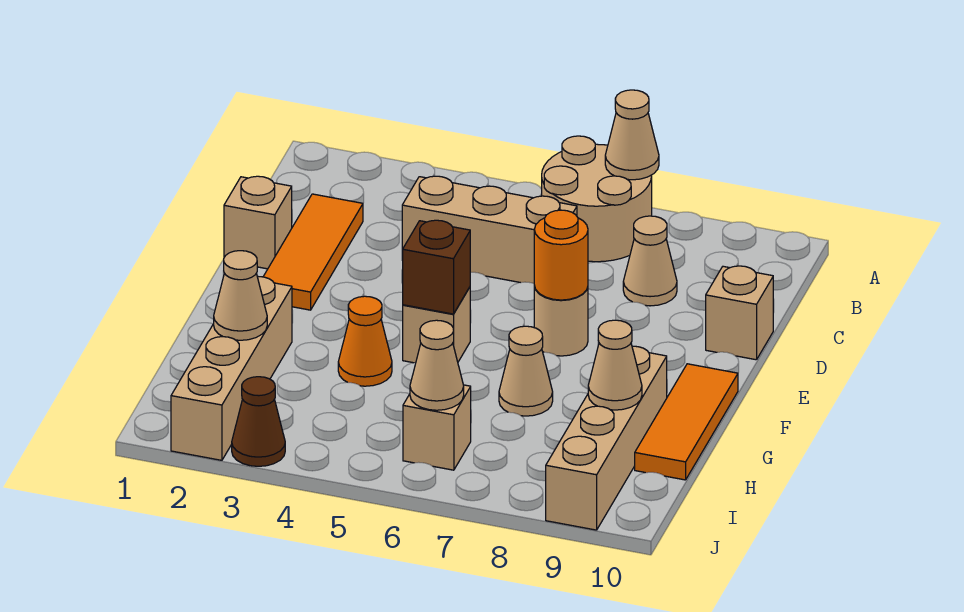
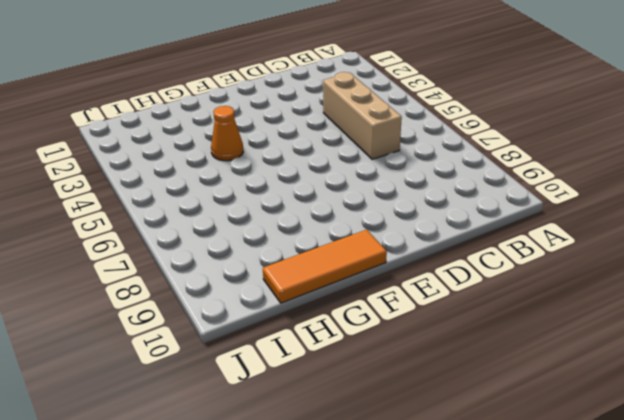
none -> tan round brick A6:B7 level 1
none -> orange tile C2:E2 level 1
none -> tan cone C8 level 1

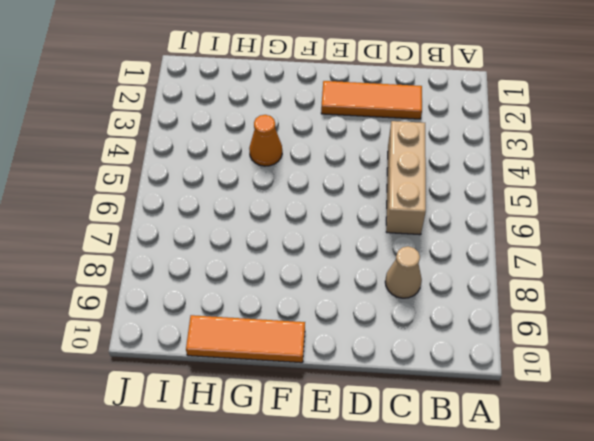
none -> tan round brick A6:B7 level 1
none -> tan brick D1 level 1
none -> tan brick D10 level 1

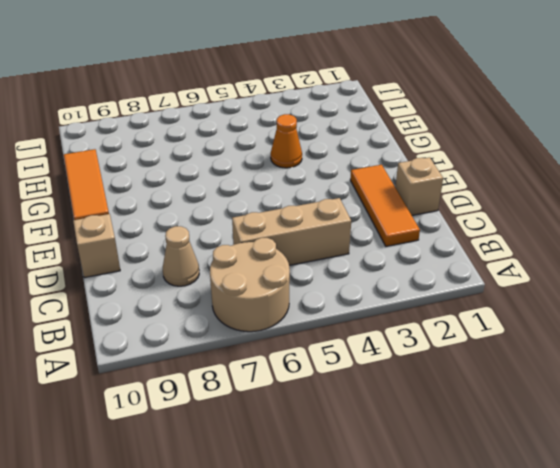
none -> tan round brick E7 level 1
none -> tan brick F5 level 1
none -> tan brick G2:J2 level 1

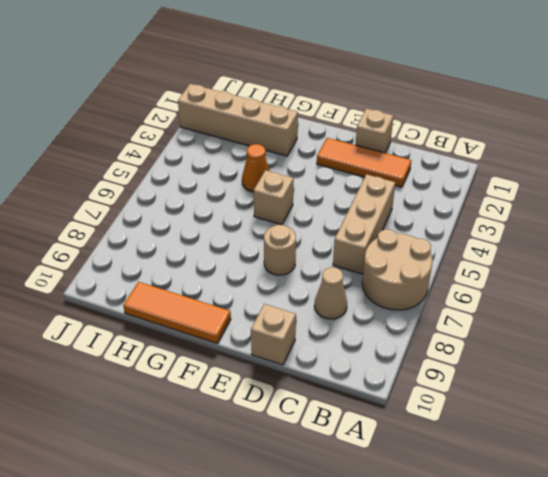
none -> tan cone G7 level 1
none -> tan brick G9:J9 level 1
none -> tan brick I6 level 1

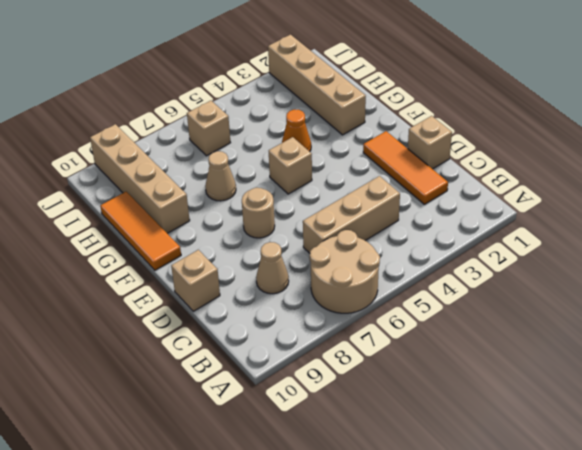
none -> brown cone J3 level 1
none -> tan cone A7 level 2
none -> orange round brick E7 level 2

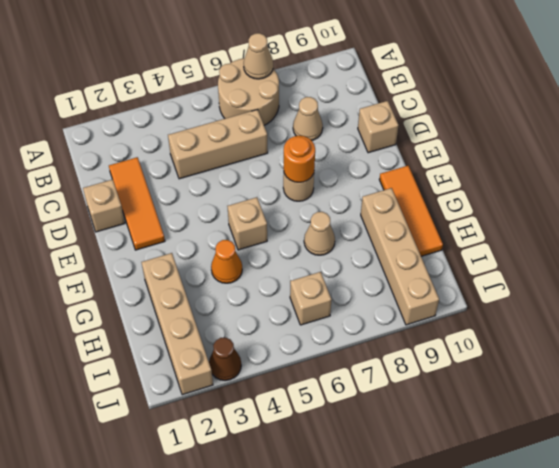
none -> brown brick F5 level 2
none -> tan cone H2 level 2
none -> tan cone H9 level 2

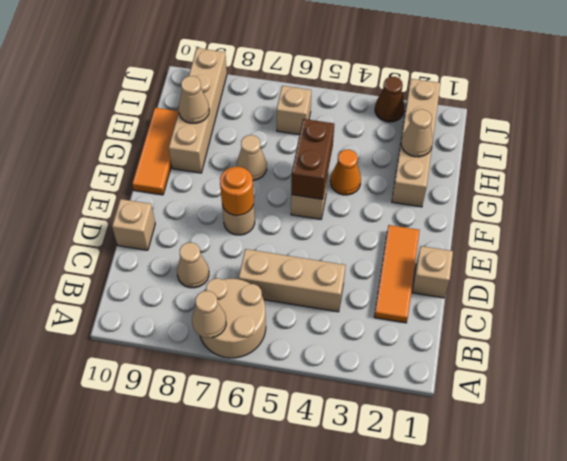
brown brick F5:G5 level 2 -> brown brick F5 level 2
none -> tan cone I6 level 2

